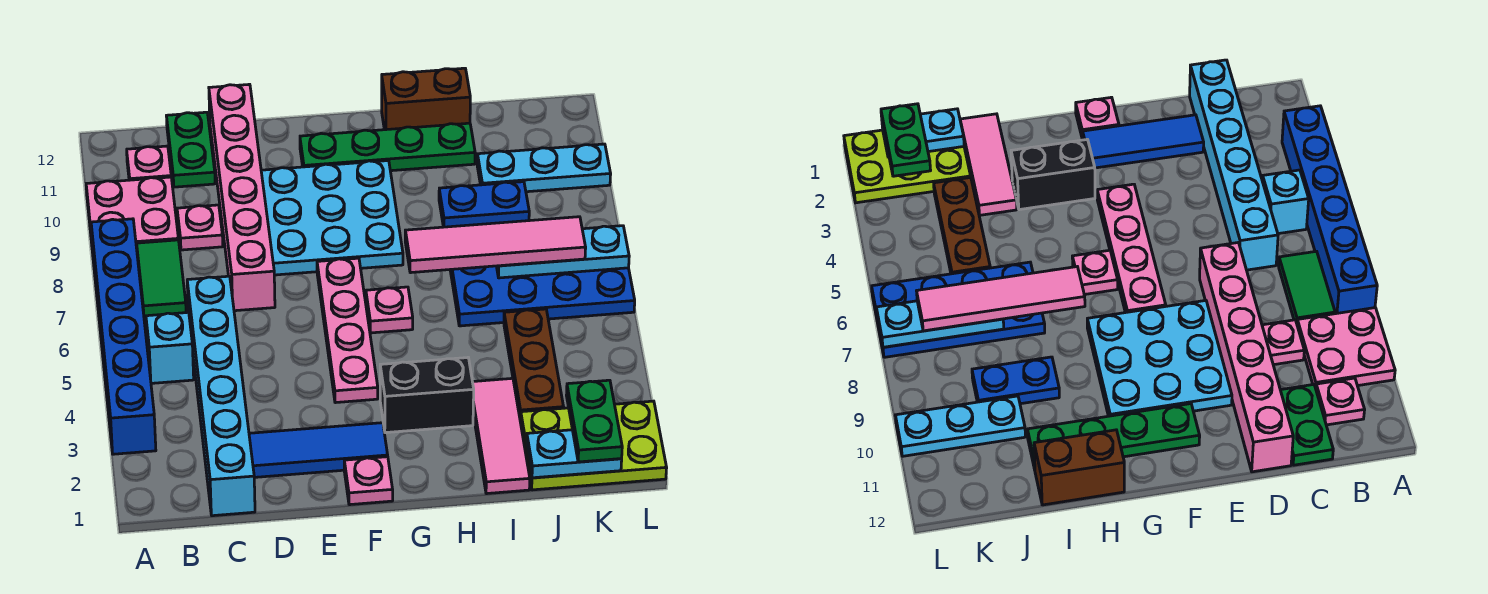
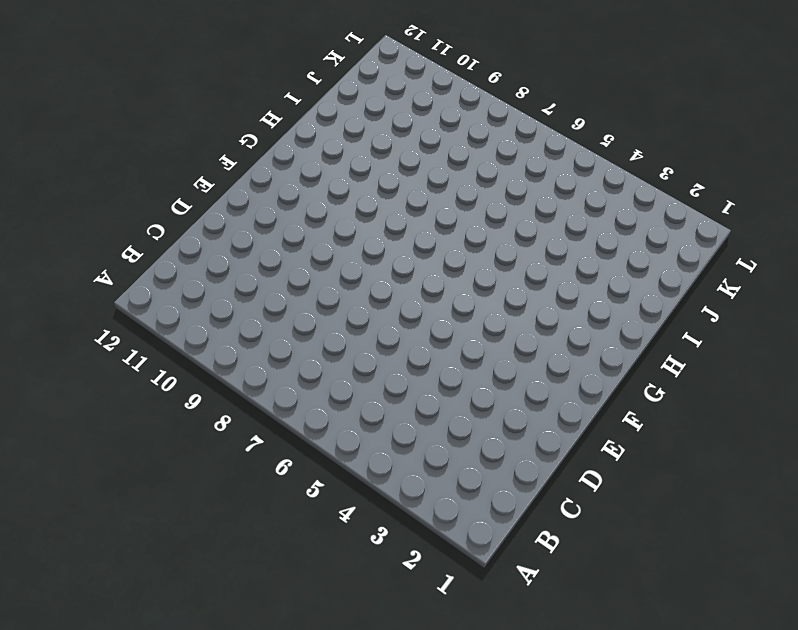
none -> blue brick A3:A8 level 1
none -> pink plate A9:B10 level 1
none -> cyan brick B5 level 1

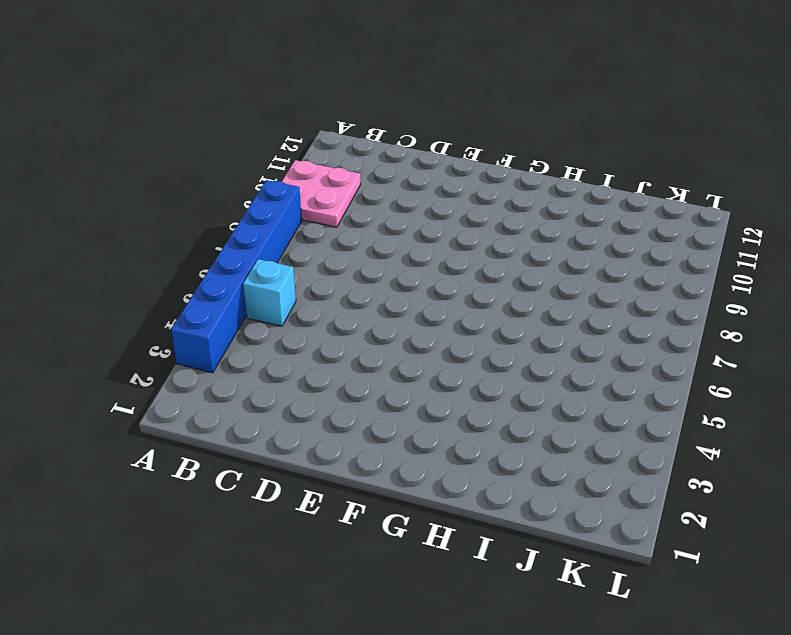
none -> green tile B7:B8 level 1
none -> pink plate B11 level 1
none -> cyan brick C1:C6 level 1

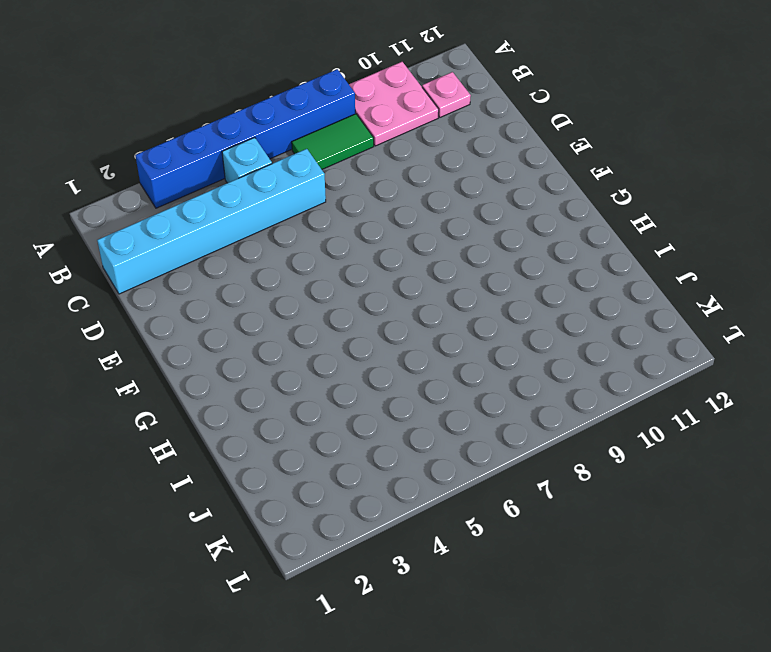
none -> pink plate C9 level 1
none -> green plate C11:C12 level 1
none -> blue tile D2:F2 level 1

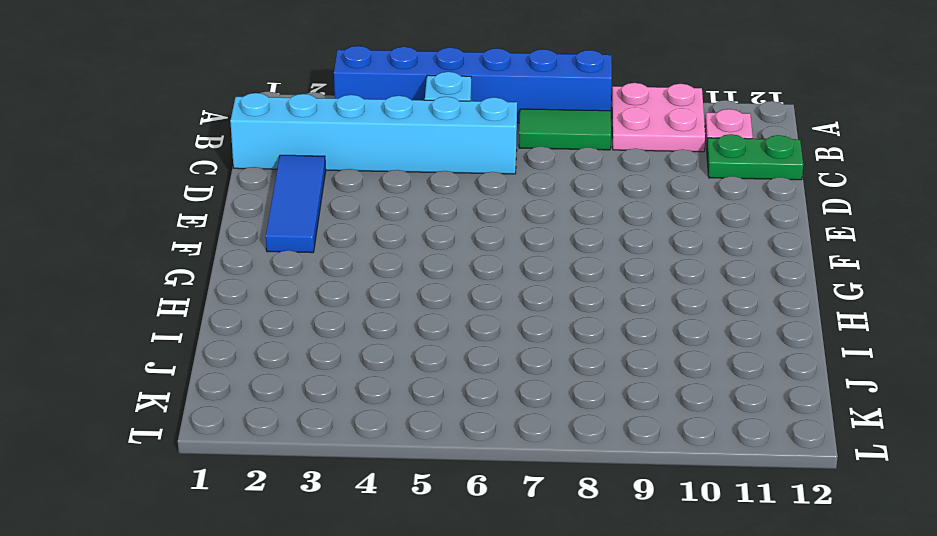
none -> pink plate C9 level 1
none -> pink brick D7:D12 level 1
none -> cyan plate E8:G10 level 1

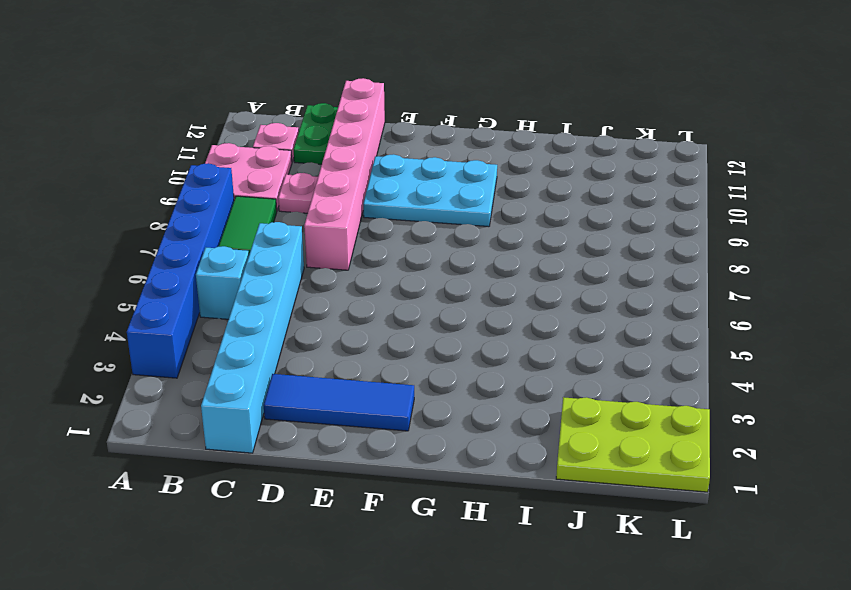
cyan plate E9:G10 level 1 -> cyan plate E8:G10 level 1
none -> pink plate F1 level 1
none -> pink plate F4:F7 level 1
none -> green plate F11:I11 level 1

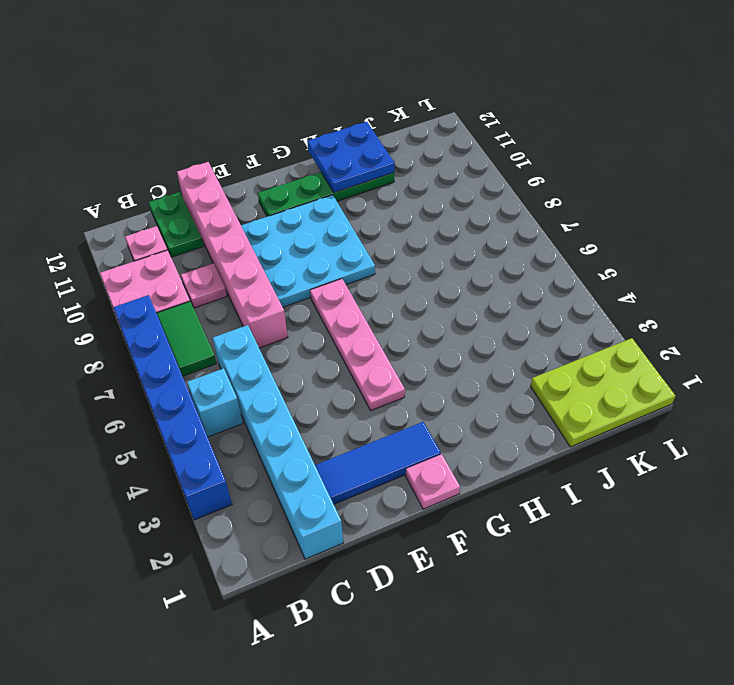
blue plate H11:I12 level 2 -> none
none -> black brick G3:H3 level 1
none -> pink plate G6 level 1
none -> brown brick H12:I12 level 1

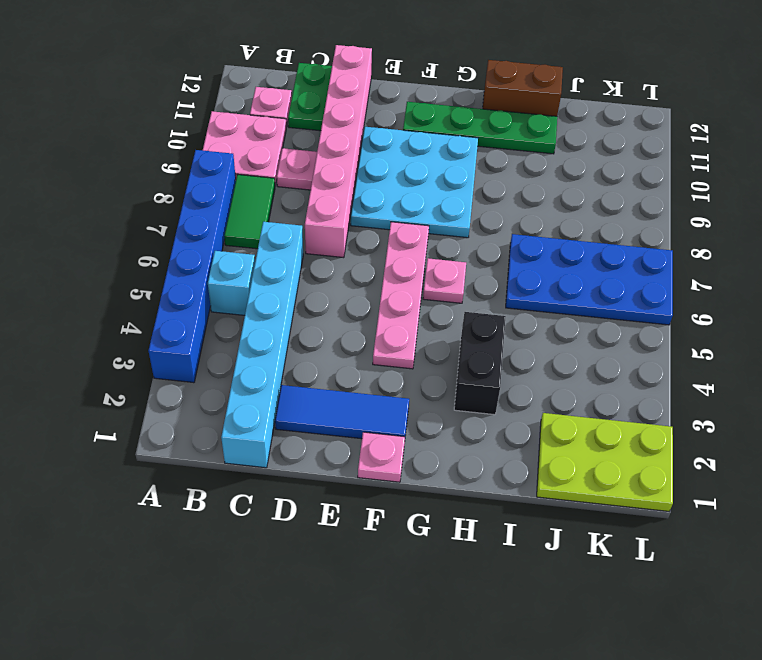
black brick H3:H4 level 1 -> black brick G3:H3 level 1
none -> pink tile I1:I3 level 1
none -> blue plate I9:J9 level 1
none -> brown plate J3:J5 level 1

